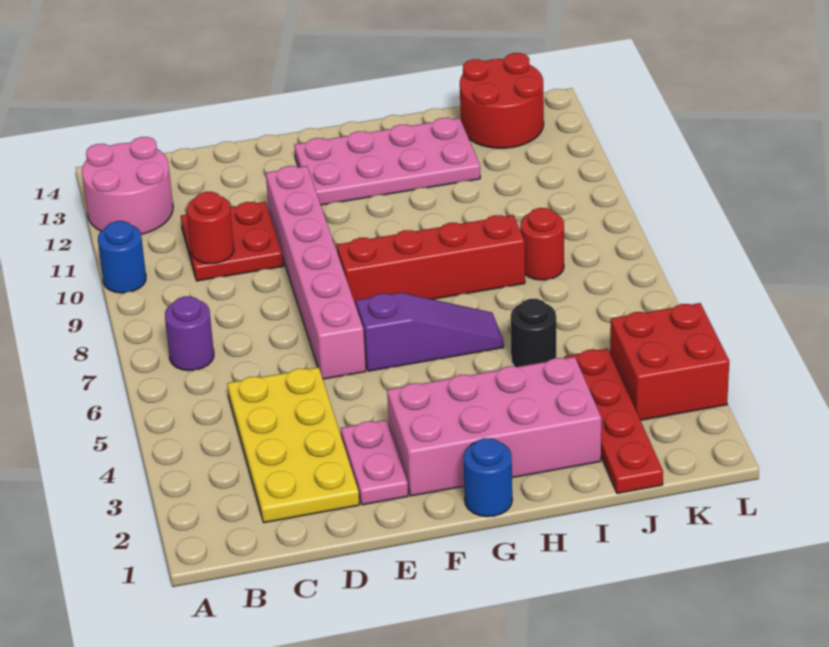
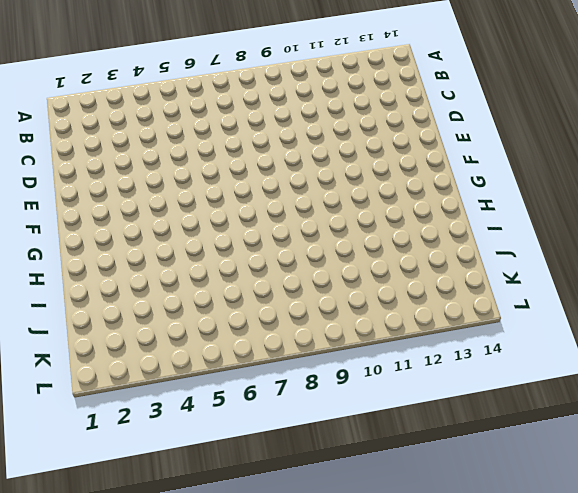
none -> blue round brick A10 level 1
none -> pink round brick A12:B13 level 1
none -> purple round brick B7 level 1

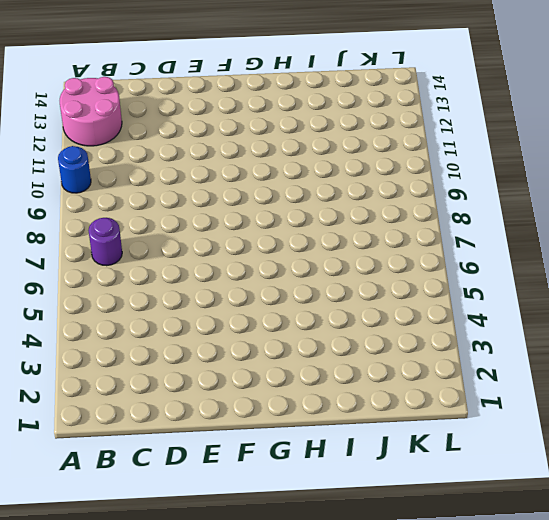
none -> yellow plate C2:D5 level 1
none -> red plate C10:D11 level 1
none -> pink plate E2:E3 level 1

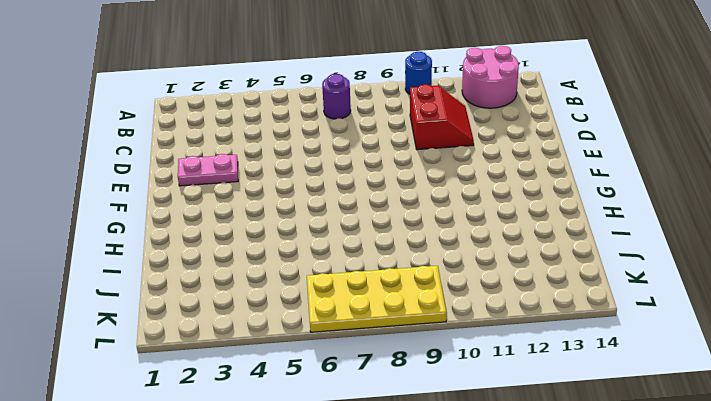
red slope C10:D11 level 1 top 10 -> red plate C10:D11 level 1
yellow plate K6:L9 level 1 -> yellow plate C2:D5 level 1
none -> pink brick E6:E11 level 1
none -> pink brick F2:I3 level 1
none -> purple slope F6:H6 level 1 top F

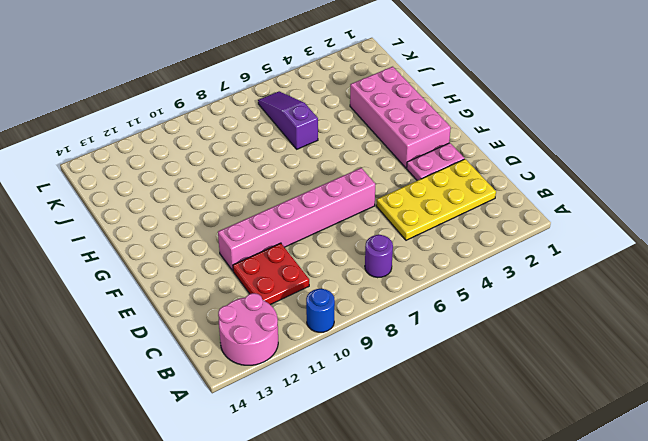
purple slope I6:K6 level 1 top I -> purple slope F6:H6 level 1 top F
none -> red brick F8:I8 level 1
none -> pink plate F12:I13 level 1
none -> blue round brick G1 level 1

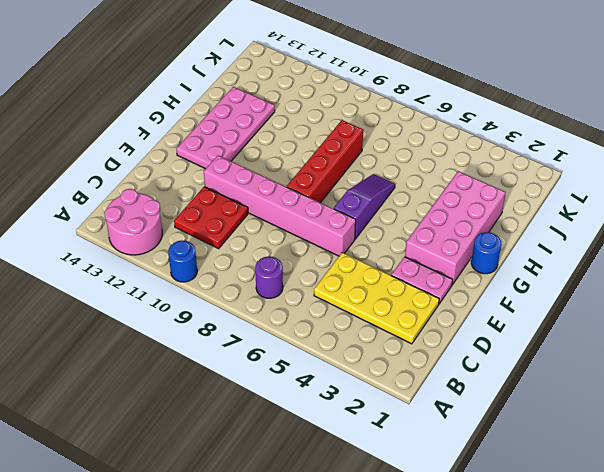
none -> black round brick I5 level 1
none -> red plate J1:J4 level 1
none -> red round brick J8 level 1

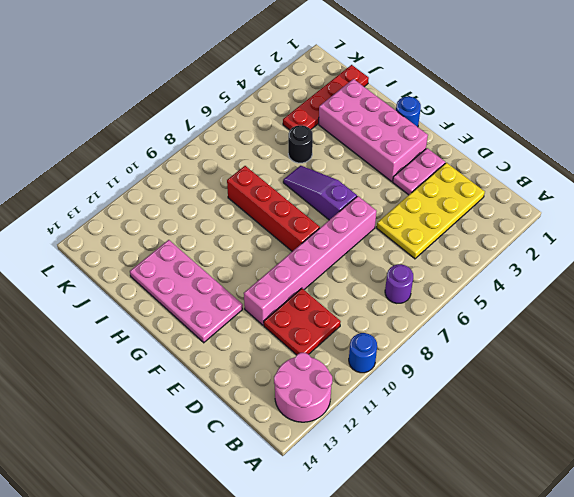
none -> red round brick J8 level 1
none -> red round brick J13:K14 level 1
none -> red brick K3:L4 level 1

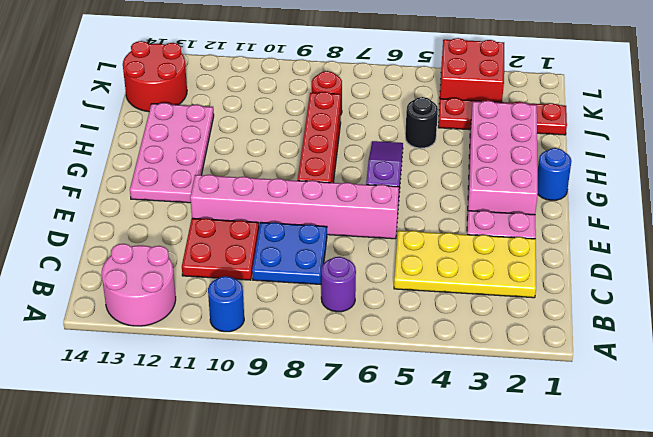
blue plate C8:D9 level 1 -> none
none -> red round brick C10 level 2

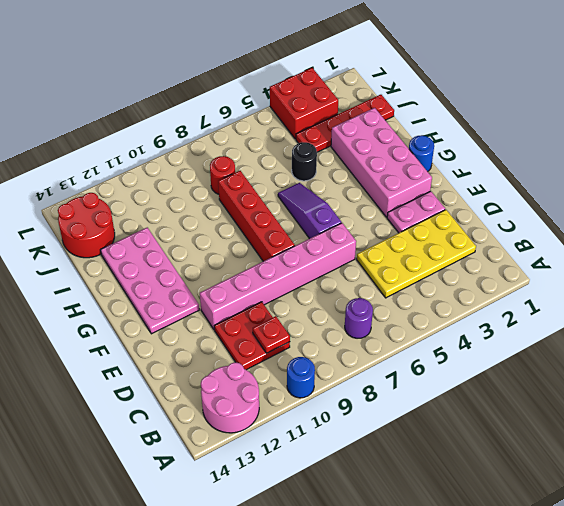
red plate C10 level 2 -> red round brick C10 level 2

